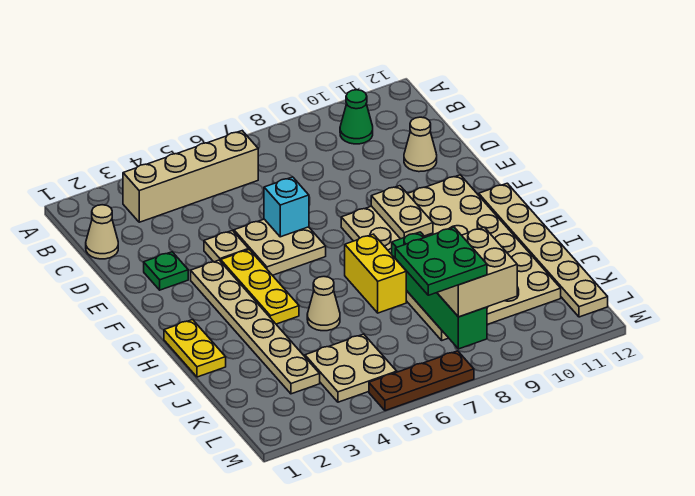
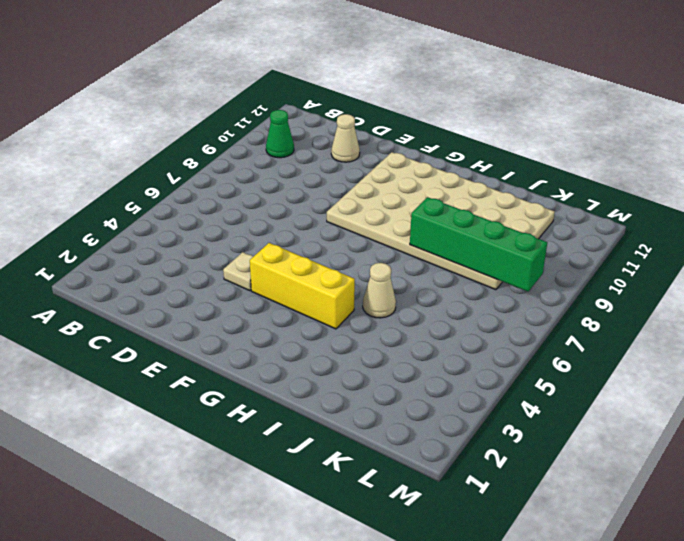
yellow brick F4:H4 level 1 -> yellow plate F4:H4 level 1
none -> tan brick B3:B6 level 1
none -> tan cone C1 level 1
none -> green plate E2 level 1

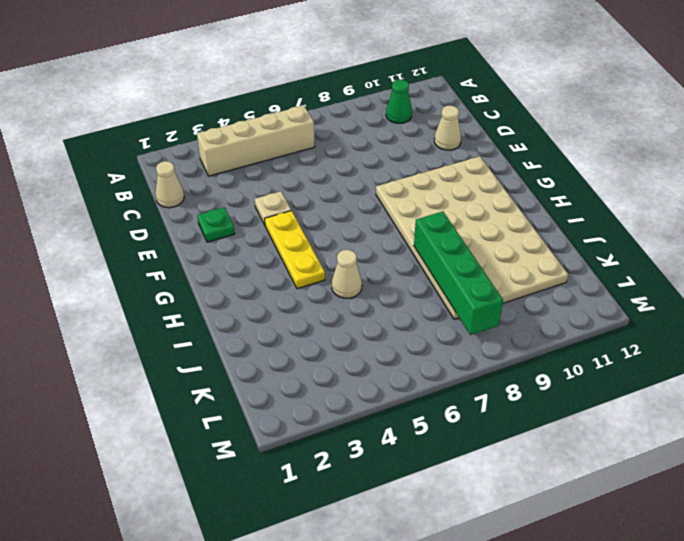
none -> tan plate E5:F6 level 1
none -> tan plate F3:K3 level 1
none -> tan plate G12:L12 level 1

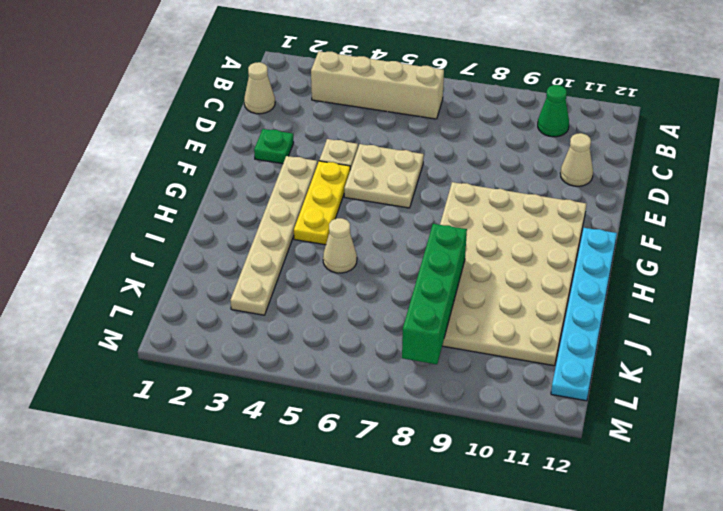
cyan plate G12:L12 level 1 -> tan plate G12:L12 level 1
none -> yellow plate H1:I1 level 1
none -> yellow brick H7:I7 level 1
none -> tan plate K4:L5 level 1

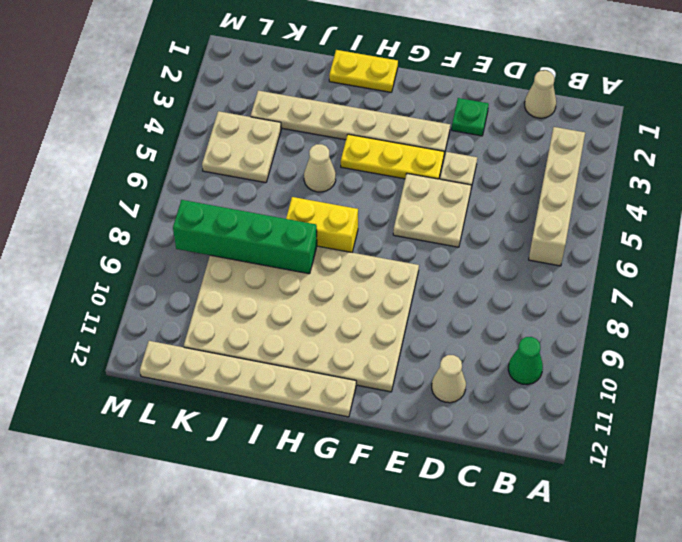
none -> brown plate M5:M7 level 1
none -> cyan brick E6 level 2
none -> tan plate F9:G9 level 2

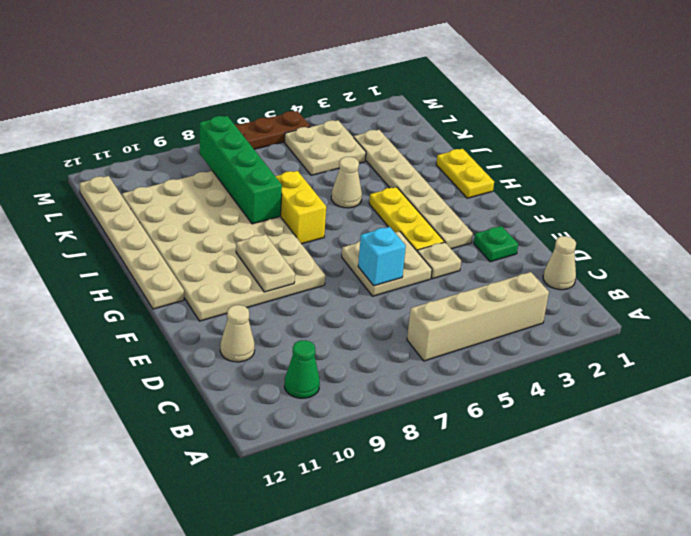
none -> tan brick K8:L9 level 3
none -> green plate K7:L8 level 4

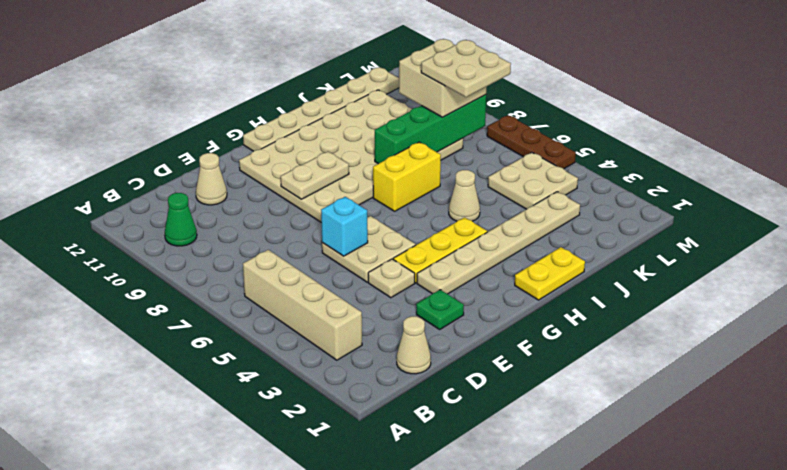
tan plate K7:L8 level 4 -> green plate K7:L8 level 4

